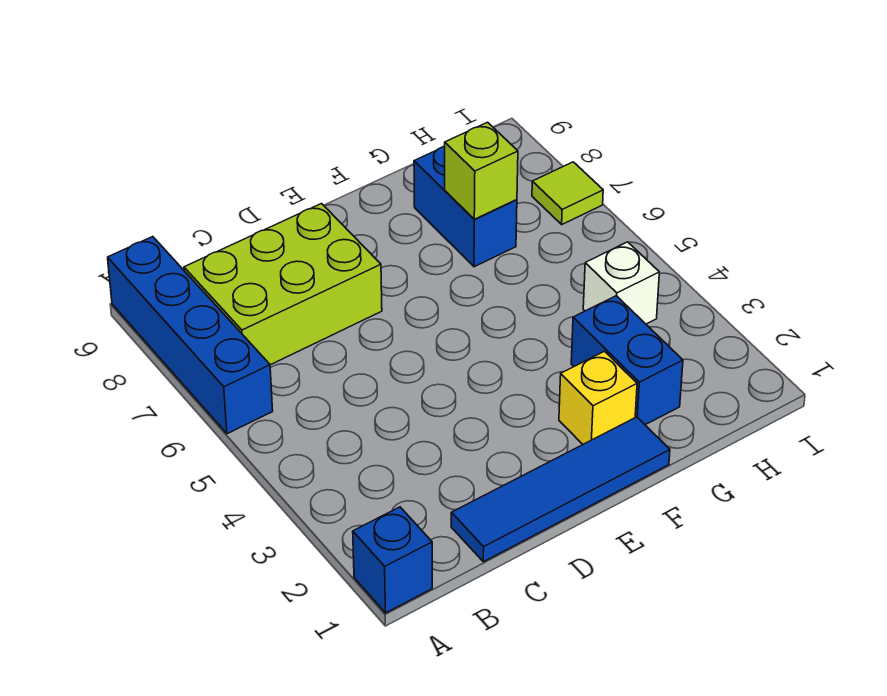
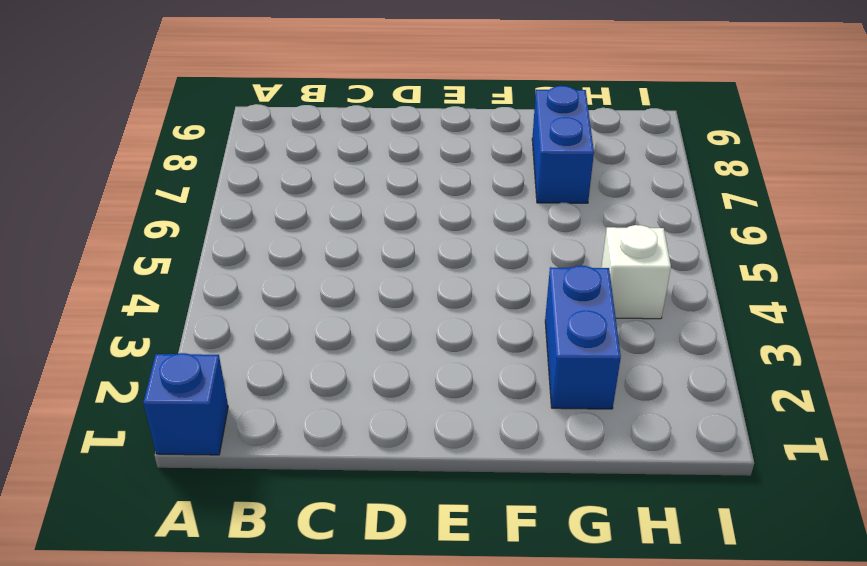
none -> blue brick A6:A9 level 1
none -> lime brick B7:D8 level 1

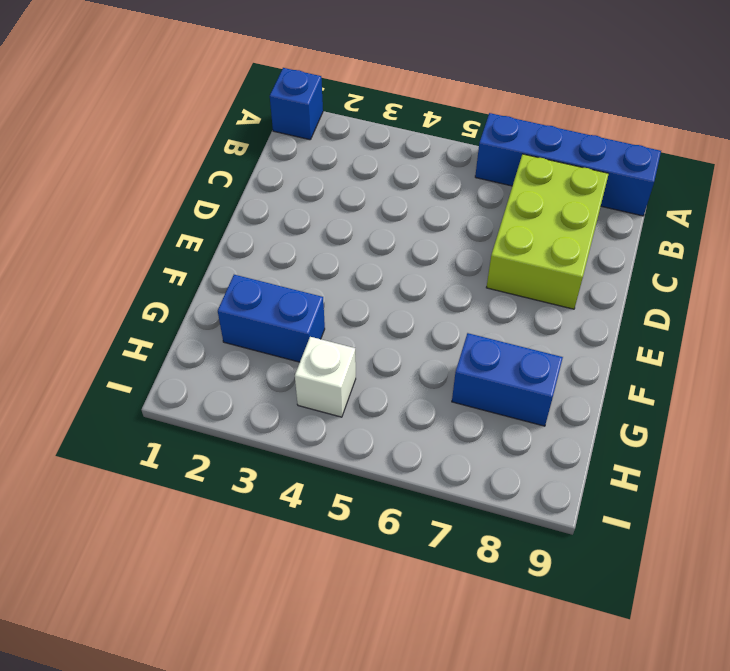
none -> blue tile C1:F1 level 1
none -> yellow brick F2 level 1

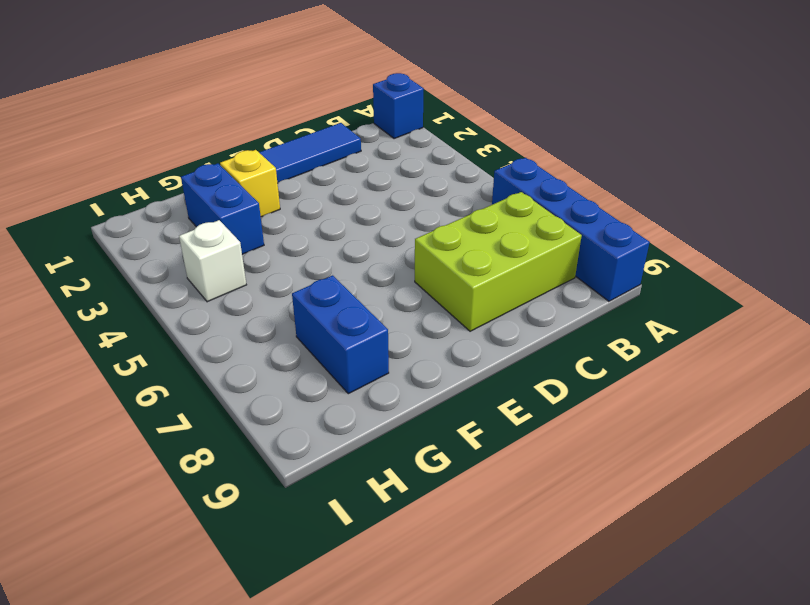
none -> lime tile I7 level 1
none -> lime brick G7 level 2

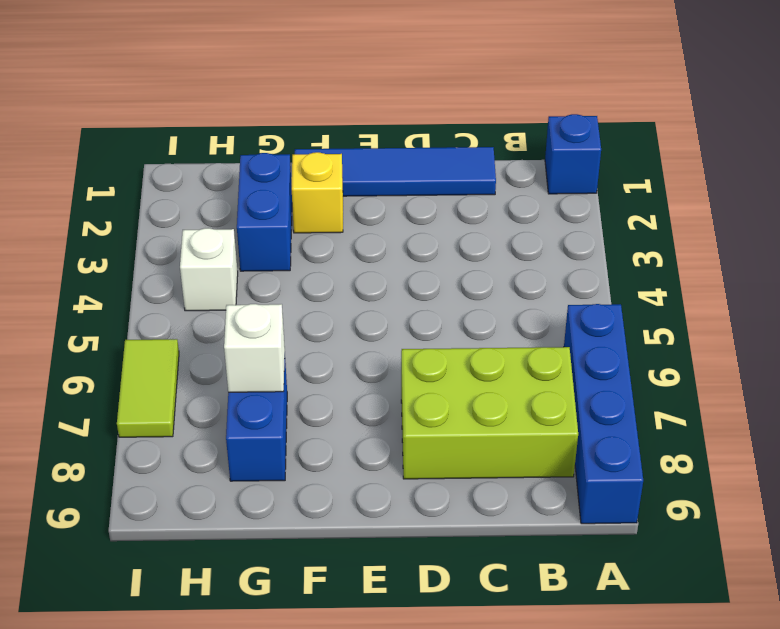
white brick G7 level 2 -> lime brick G7 level 2
lime tile I6:I7 level 1 -> lime tile I7 level 1

